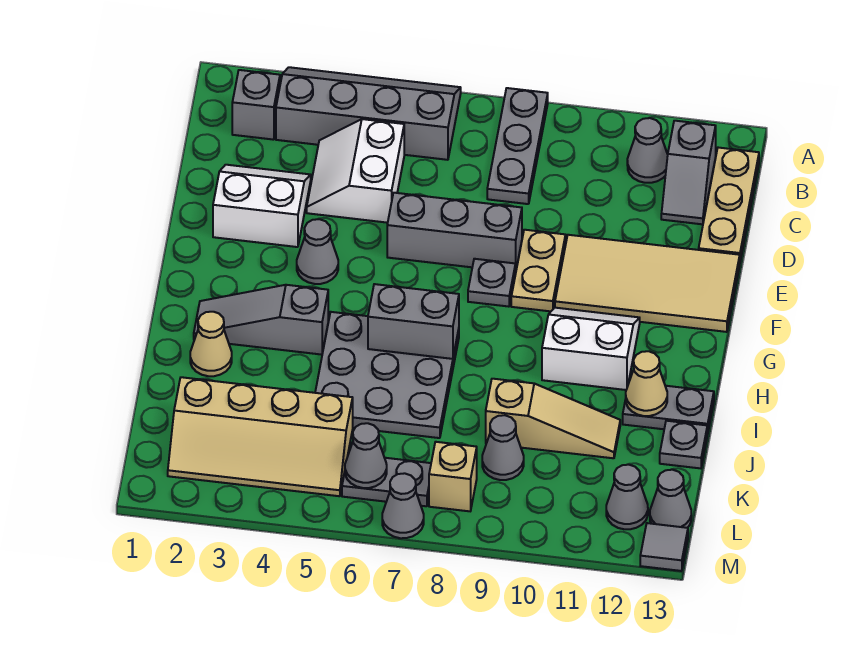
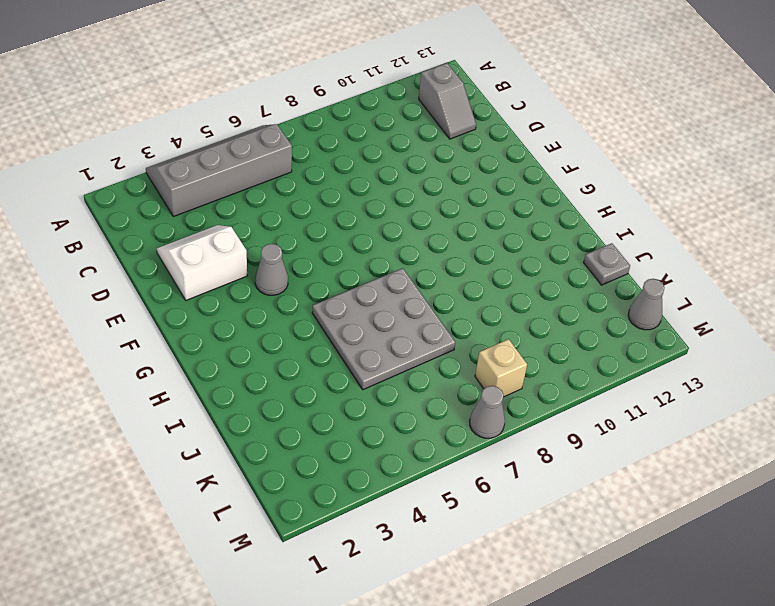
none -> grey plate A8:C8 level 1
none -> grey brick B2 level 1
none -> grey cone B11 level 1
none -> tan plate B13:D13 level 1

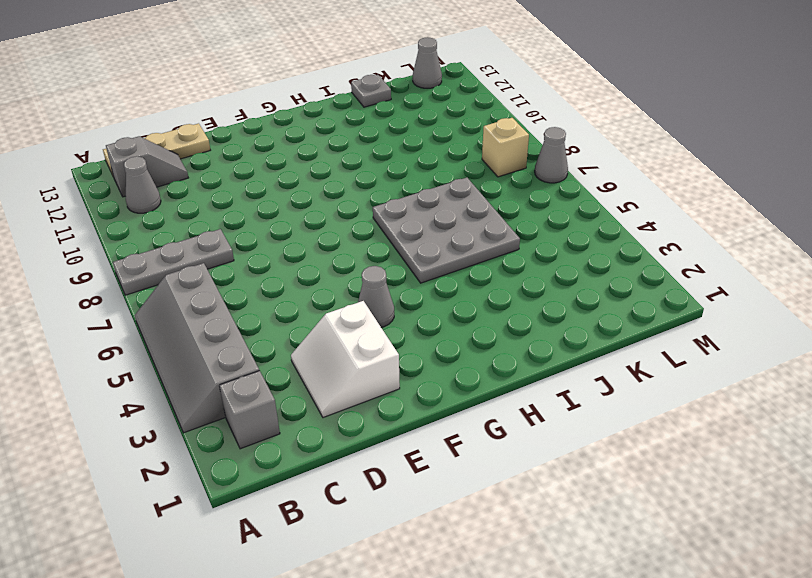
none -> white slope C4:D5 level 1 top 5
none -> grey brick E6:E8 level 1
none -> tan plate E9:F9 level 1
none -> tan tile E10:F13 level 1

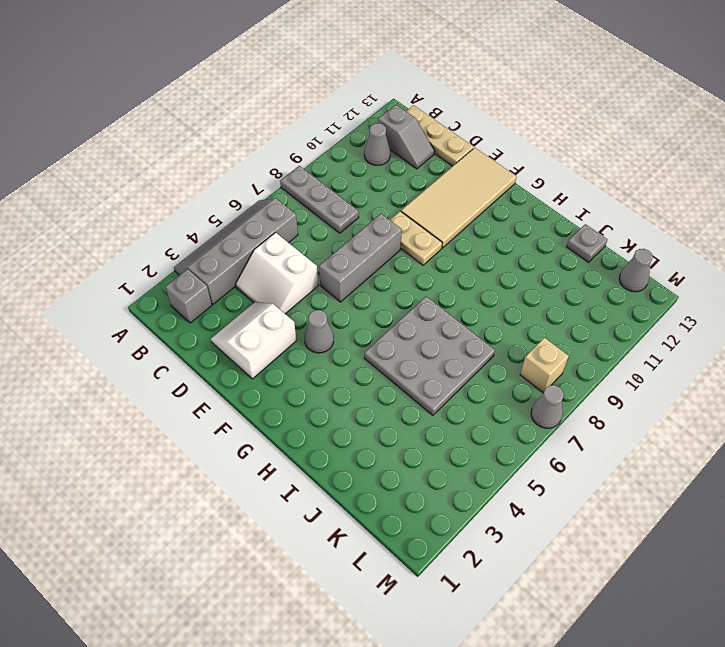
none -> grey plate F8 level 1
none -> white slope G10:H11 level 1 top H
none -> grey slope H2:H4 level 1 top 4
none -> tan cone I2 level 1

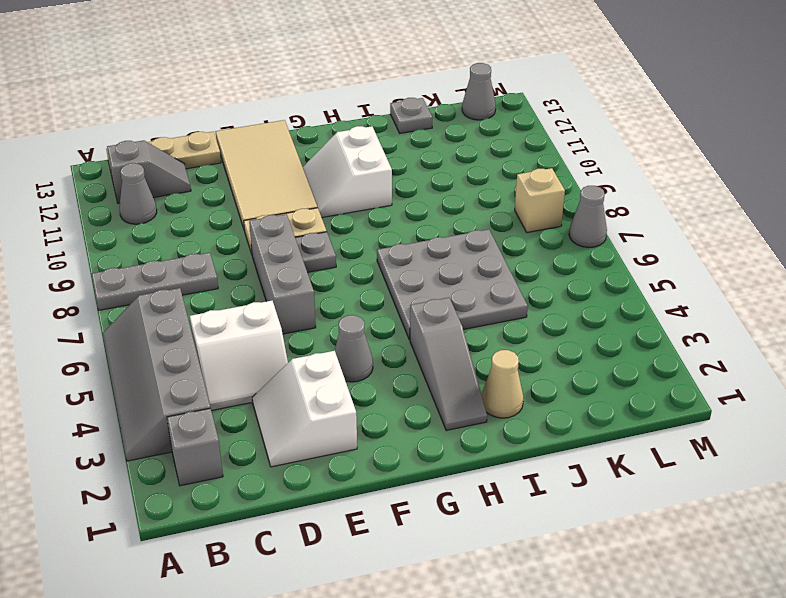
none -> grey plate I12:I13 level 1
none -> tan slope J9:J11 level 1 top 9
none -> tan slope K2:L5 level 1 top K
none -> grey cone K9 level 1

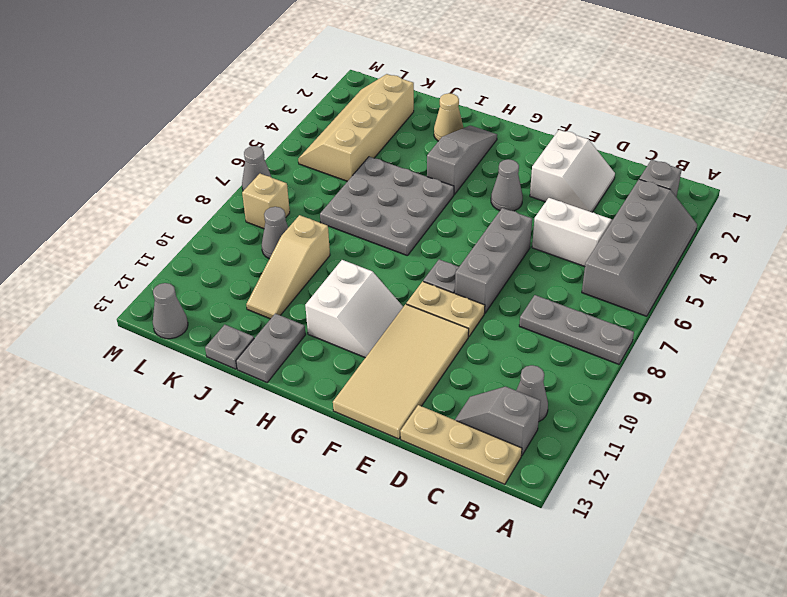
none -> grey plate L6:L7 level 1
none -> grey cone L12 level 1
none -> grey tile M13 level 1
none -> grey brick H6:H7 level 2

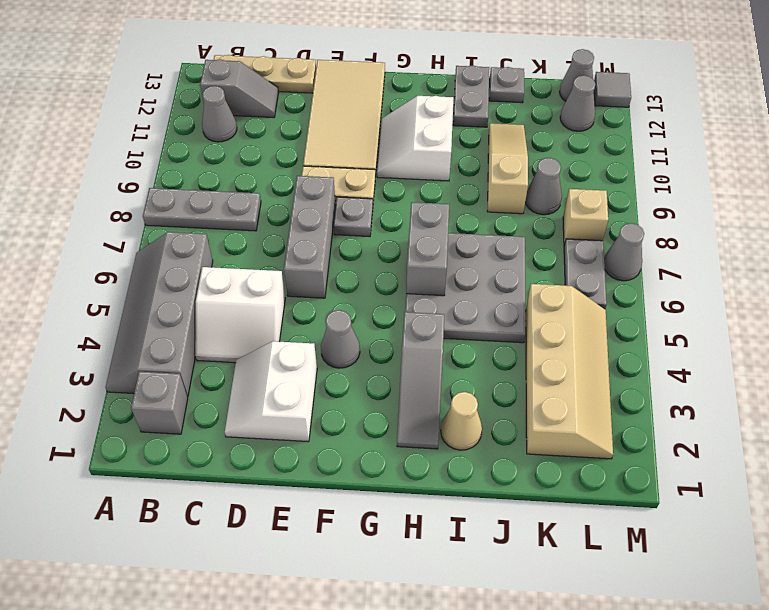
none -> tan cone I12 level 2
none -> grey cone L6 level 2

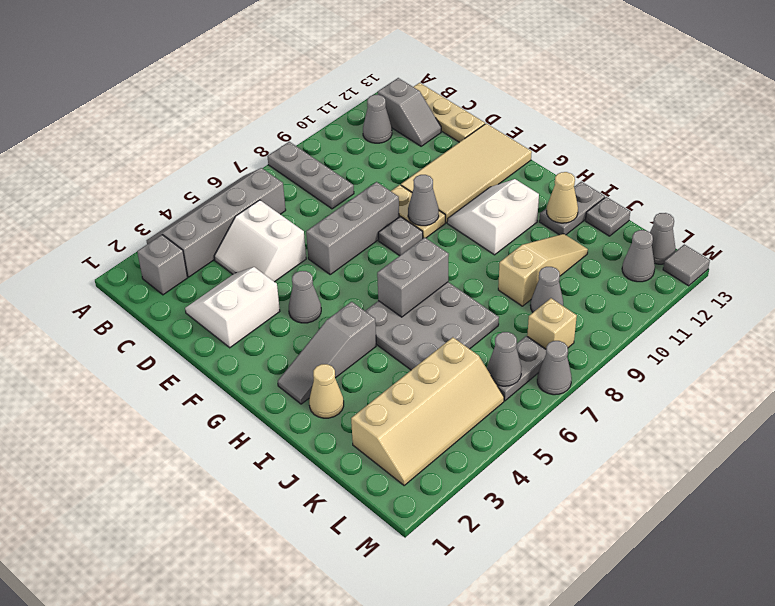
grey cone F9 level 2 -> none

